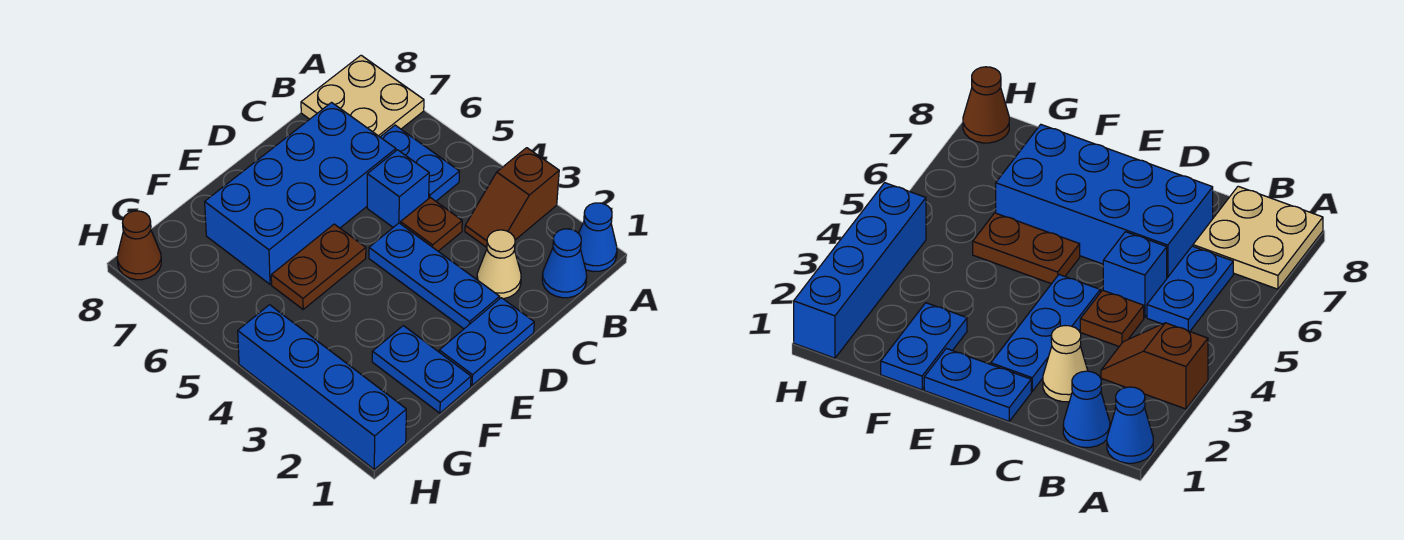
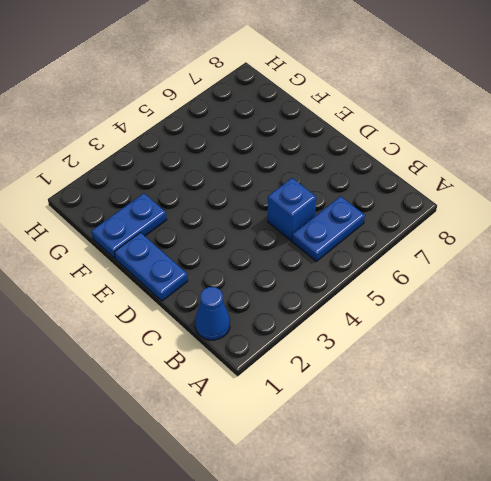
none -> blue cone A1 level 1
none -> brown slope A3:B3 level 1 top A
none -> tan plate A7:B8 level 1

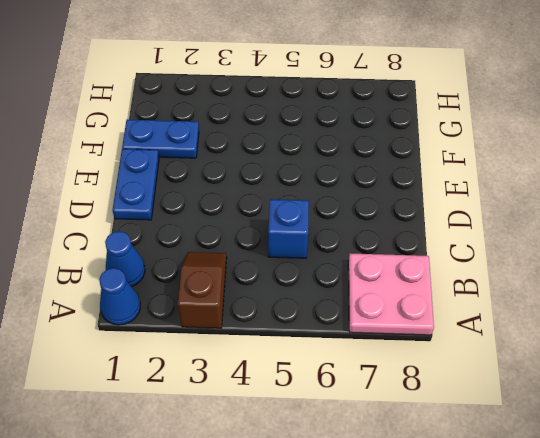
pink plate A7:B8 level 1 -> tan plate A7:B8 level 1
none -> blue plate B5:B6 level 1
none -> tan cone C2 level 1
none -> brown plate C4 level 1

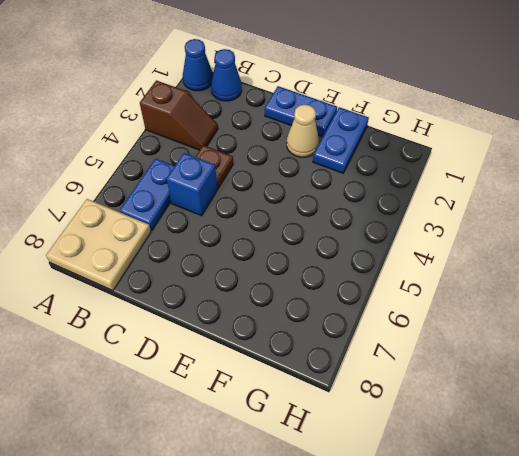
tan cone E2 level 1 -> tan cone C2 level 1
none -> blue brick C6:F7 level 1
none -> blue plate D2:D4 level 1
none -> brown plate E5:F5 level 1

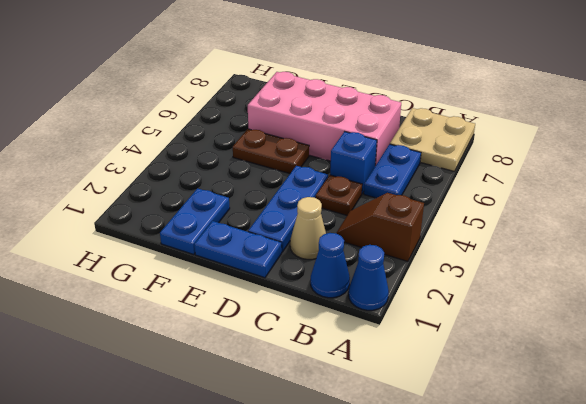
pink brick C6:F7 level 1 -> blue brick C6:F7 level 1
none -> blue brick H1:H4 level 1
none -> brown cone H8 level 1

